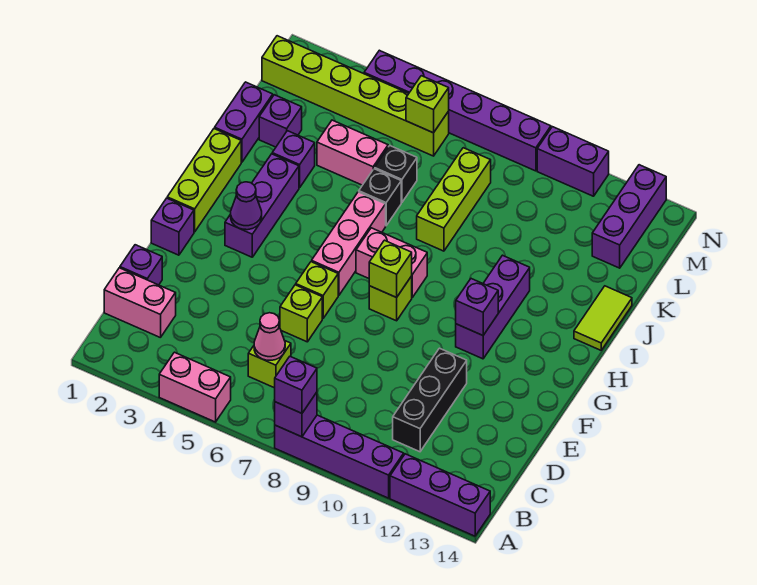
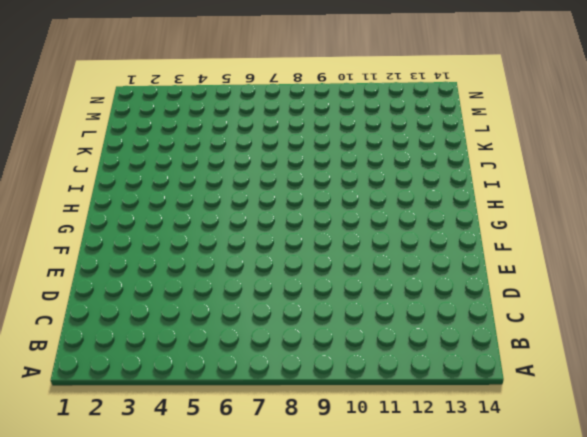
none -> pink brick A4:A5 level 1
none -> purple brick A8:A11 level 1
none -> purple brick A12:A14 level 1
none -> pink brick C1:C2 level 1

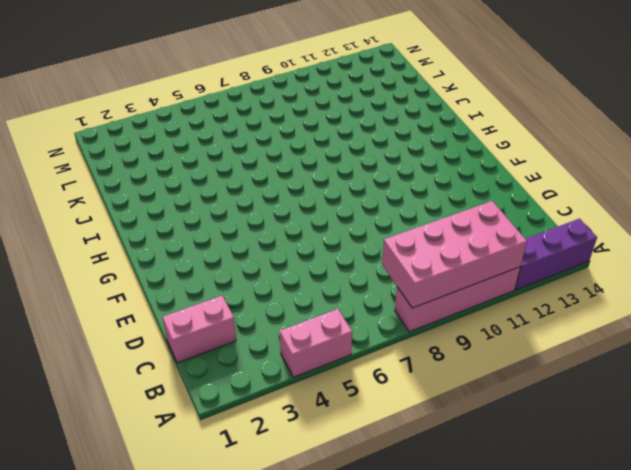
pink brick A8:A11 level 1 -> purple brick A8:A11 level 1
pink brick A8:B11 level 2 -> purple brick A8 level 2
none -> lime brick C6 level 1
none -> black brick C11:E11 level 1
none -> purple brick D1 level 1
none -> lime brick E6 level 1

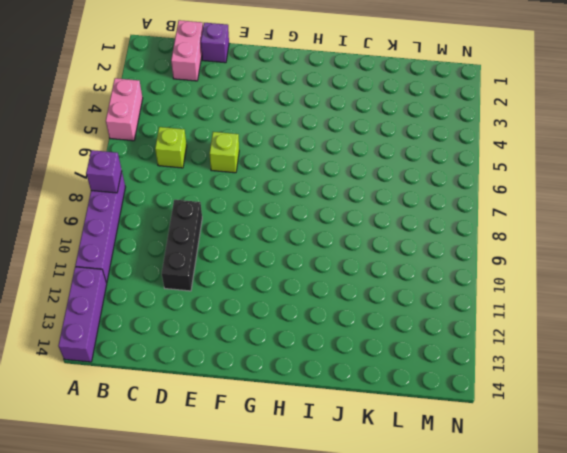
black brick D9:D11 level 1 -> black brick C11:E11 level 1
none -> purple brick F1 level 1
none -> lime brick F6 level 1
none -> lime brick G1:I1 level 1
none -> purple brick G3:I3 level 1

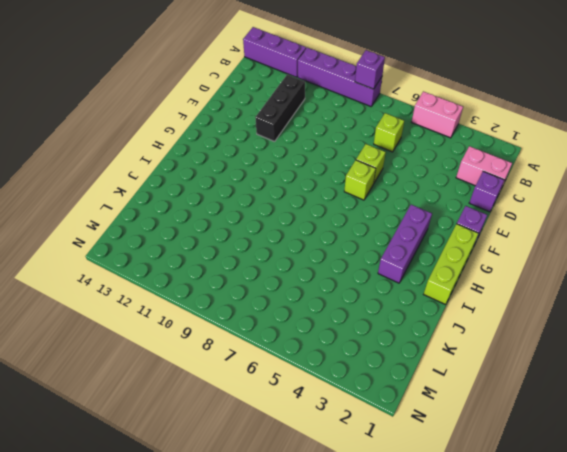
none -> pink brick G6:I6 level 1
none -> lime brick G8 level 1
none -> purple brick G11:I11 level 1
none -> pink brick H7:H8 level 1

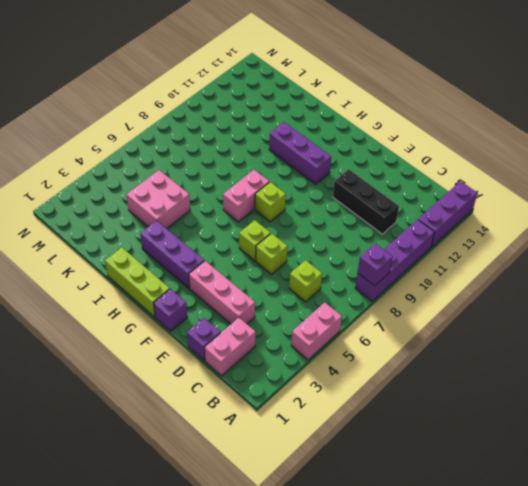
pink brick D3:F3 level 1 -> pink brick G6:I6 level 1
pink brick J4:K5 level 1 -> pink brick K4:K5 level 1
none -> lime tile I14:J14 level 1
none -> purple brick J1:K1 level 1
none -> purple brick J3 level 1
none -> black brick J6 level 1

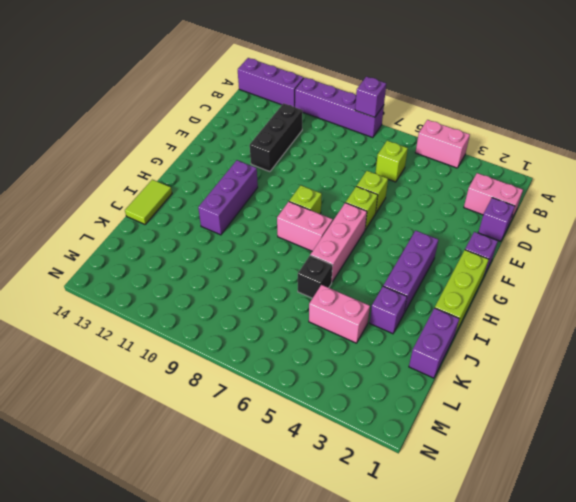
none -> lime brick J8:L8 level 1
none -> purple brick K2 level 1
none -> black brick K6 level 1
none -> purple brick L13:N13 level 1

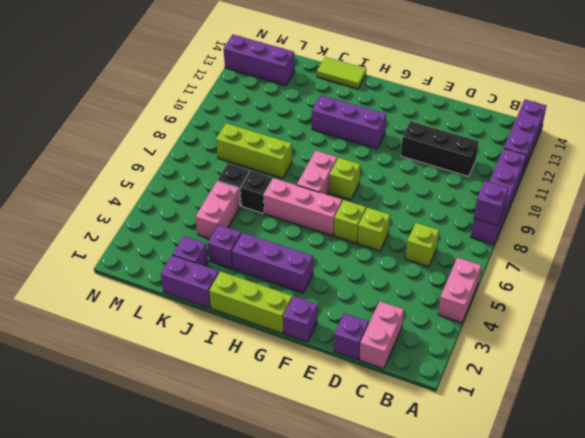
none -> lime brick M1:M6 level 1
none -> purple brick N4:N9 level 1
none -> purple brick N10:N11 level 1
none -> pink cone C6 level 2

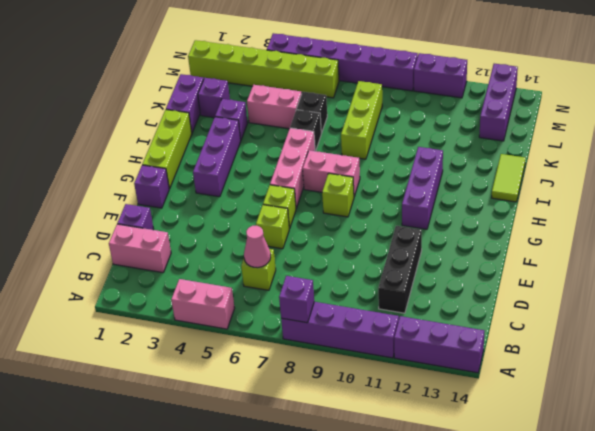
none -> purple cone G3 level 2
none -> lime brick G8 level 2
none -> purple brick G11 level 2
none -> lime brick M6 level 2

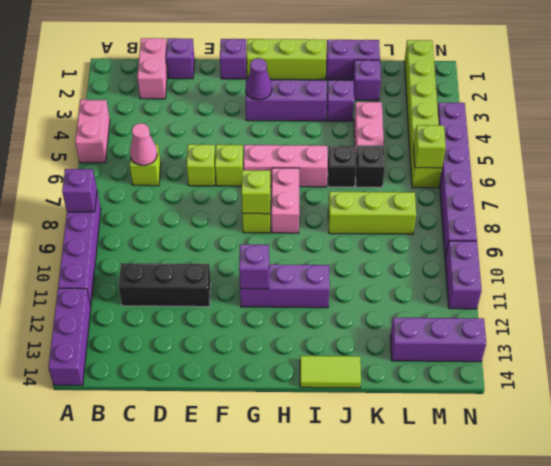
none -> purple brick A8 level 3

